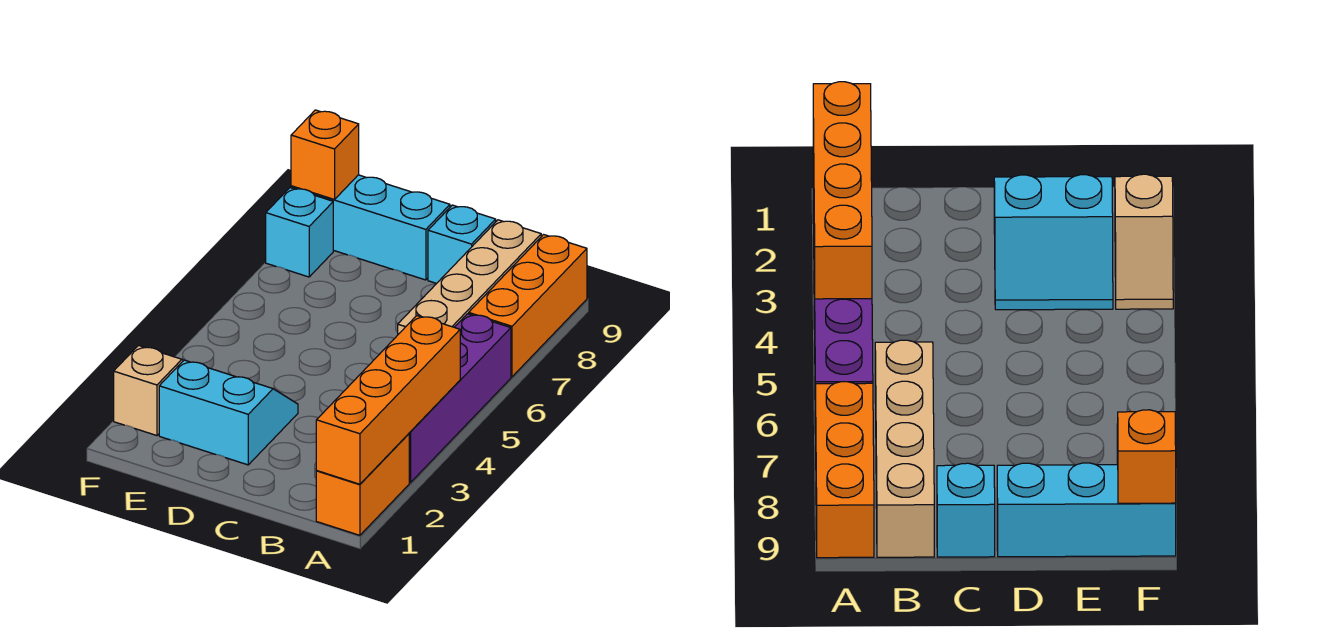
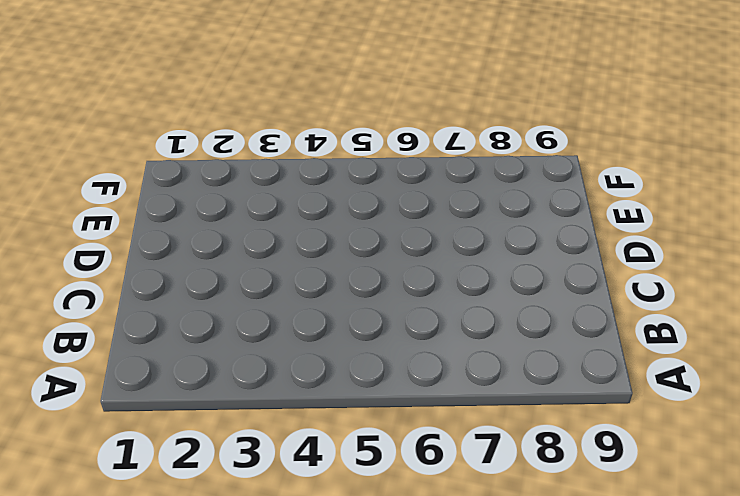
none -> orange brick A1:A2 level 1
none -> purple brick A3:A6 level 1

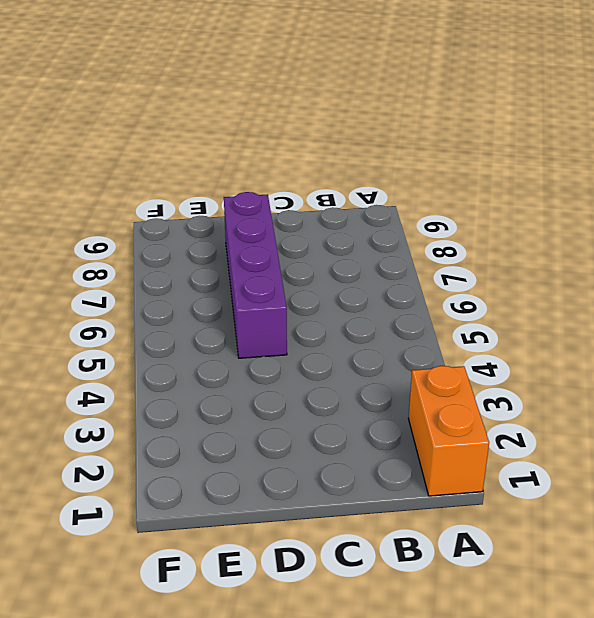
purple brick D5:D8 level 1 -> purple brick A3:A6 level 1
none -> orange brick A7:A9 level 1
none -> tan brick B6:B9 level 1

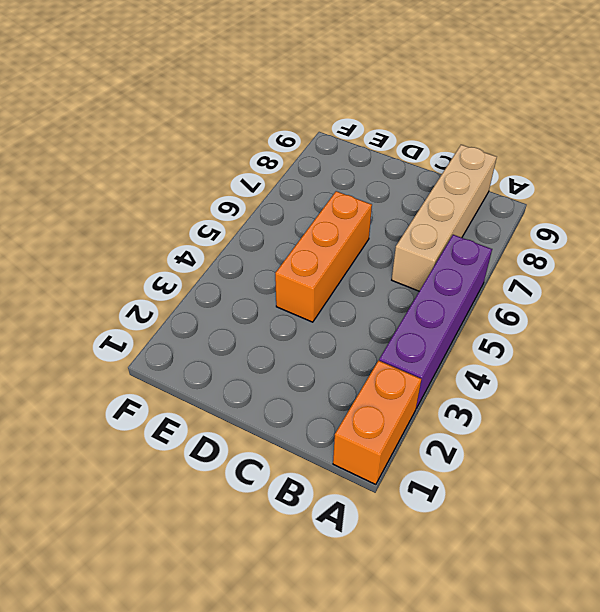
orange brick D4:D6 level 1 -> orange brick A7:A9 level 1
none -> cyan brick C9 level 1
none -> cyan slope D2:E3 level 1 top 2

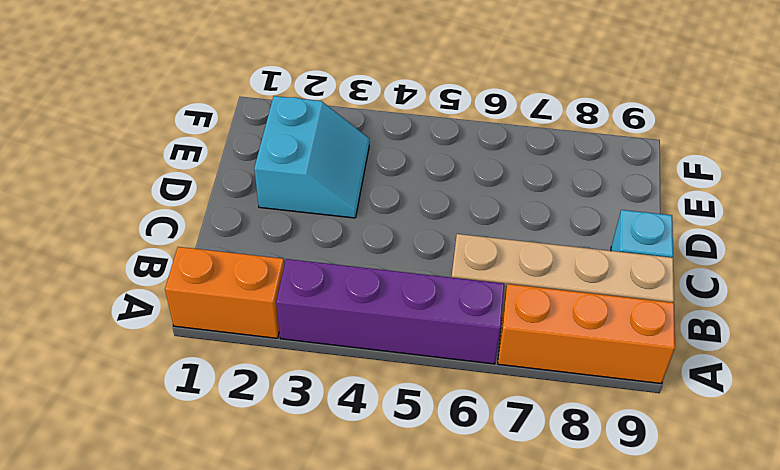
none -> cyan brick D9:F9 level 1
none -> tan slope F2:F3 level 1 top 2

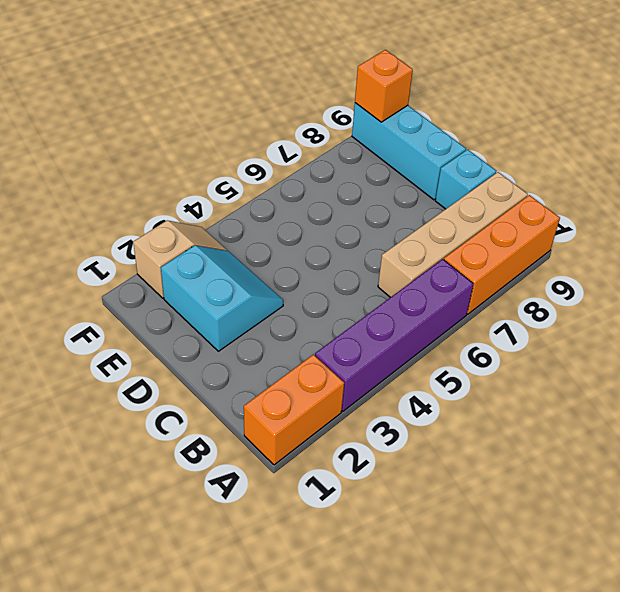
none -> cyan brick F8 level 1
none -> orange brick A1:A4 level 2

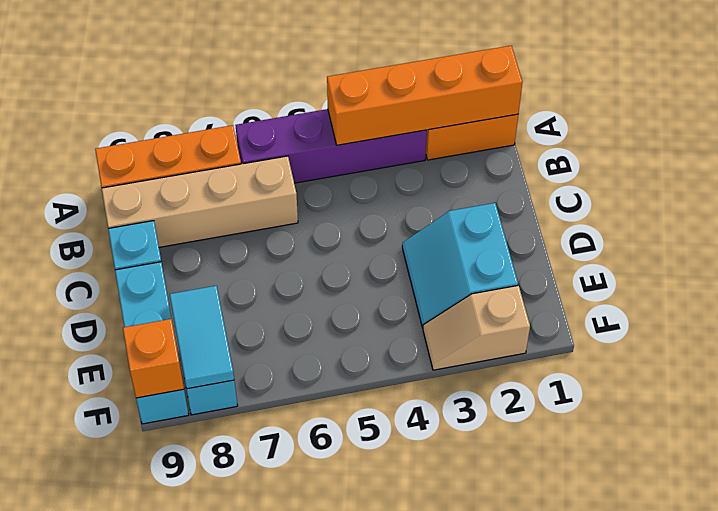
cyan tile E8:F8 level 2 -> none

